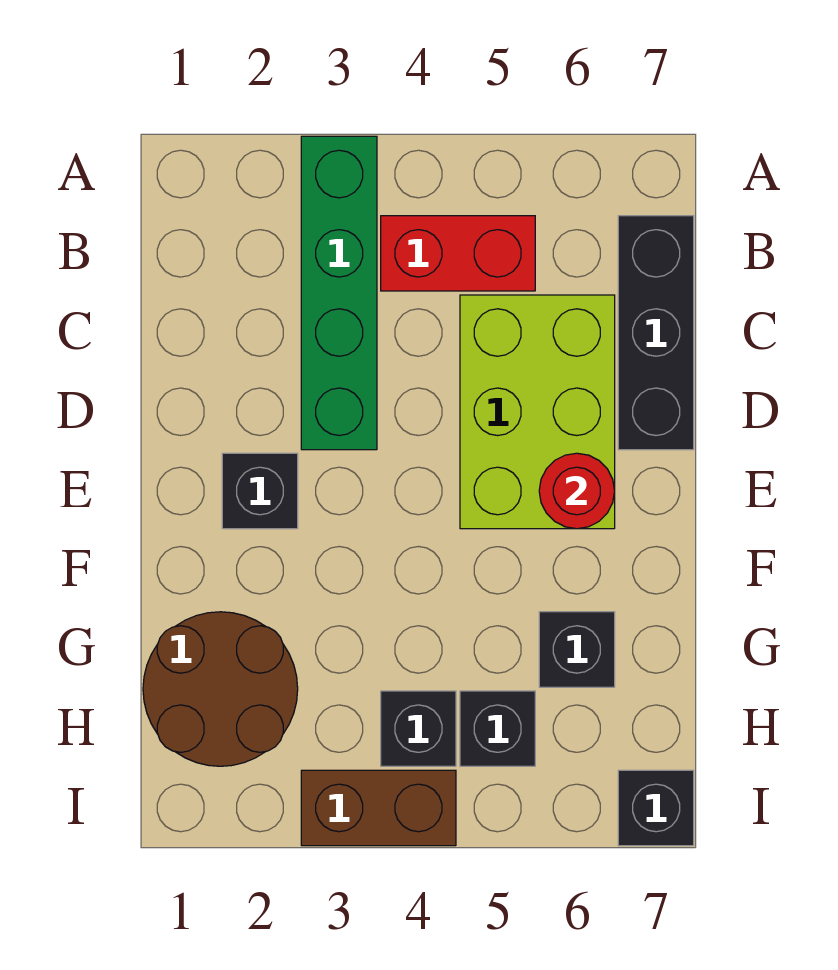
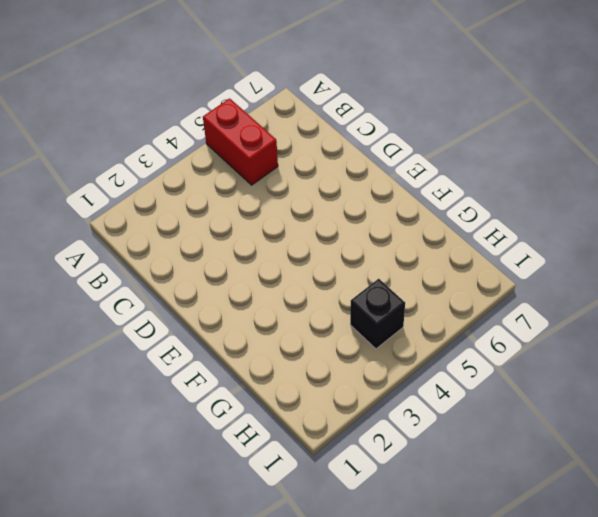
red brick A5:B5 level 1 -> red brick B4:B5 level 1
none -> green brick A3:D3 level 1
none -> black brick B7:D7 level 1
none -> lime brick C5:E6 level 1

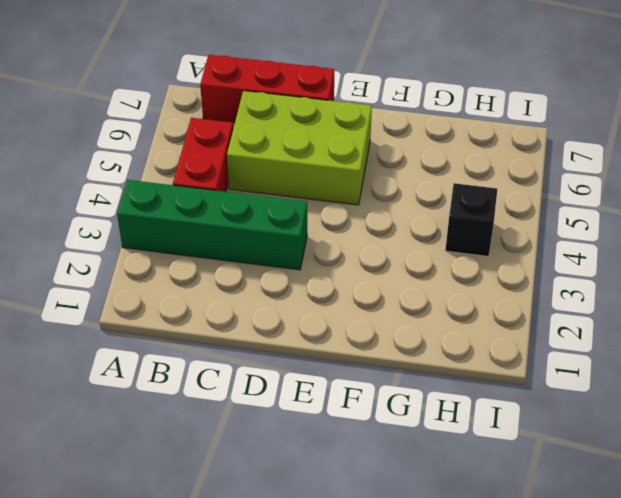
red brick B7:D7 level 1 -> black brick B7:D7 level 1
none -> black brick E2 level 1
none -> brown round brick G1:H2 level 1
none -> black brick G6 level 1

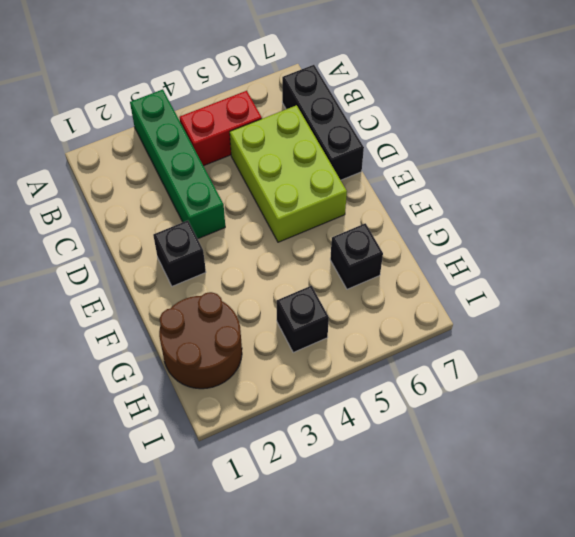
none -> black brick H5 level 1
none -> brown brick I3:I4 level 1
none -> black brick I7 level 1

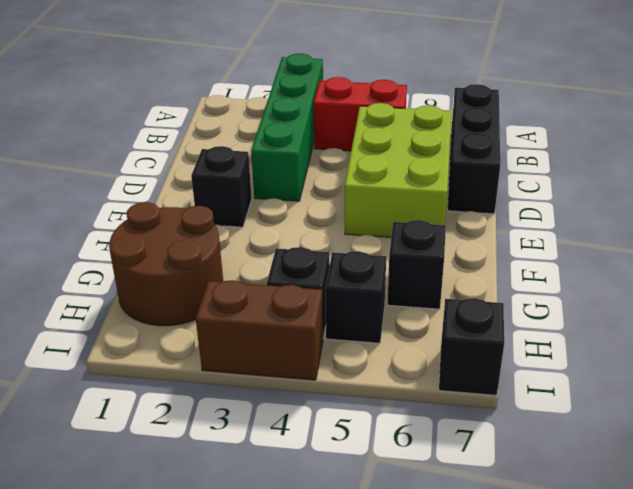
none -> red round brick E6 level 2

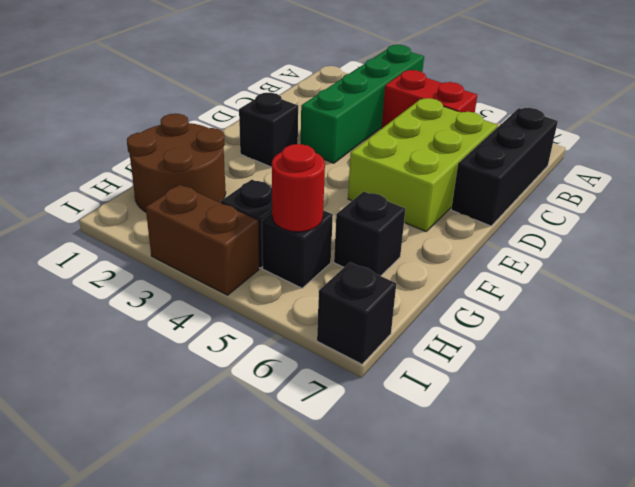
red round brick H5 level 2 -> red round brick E6 level 2

